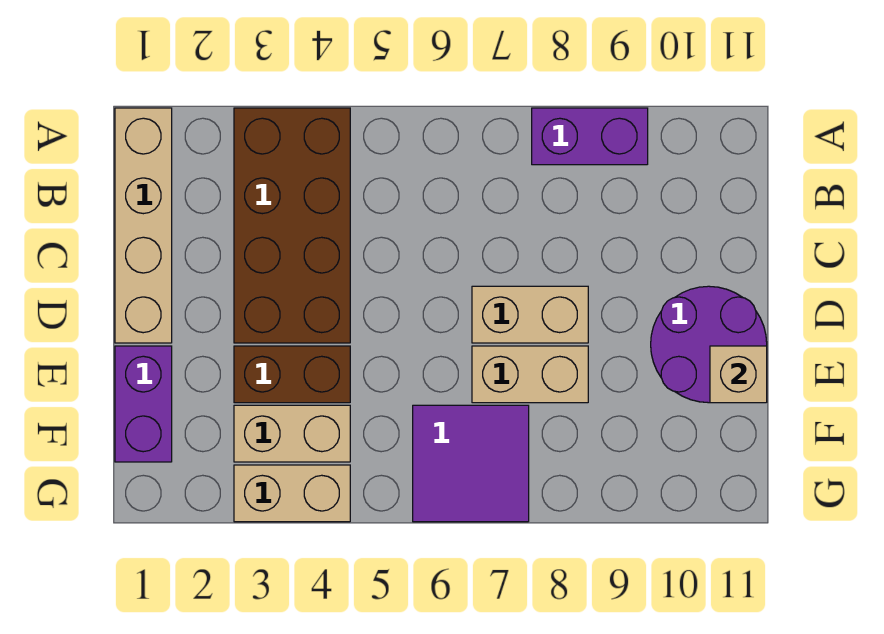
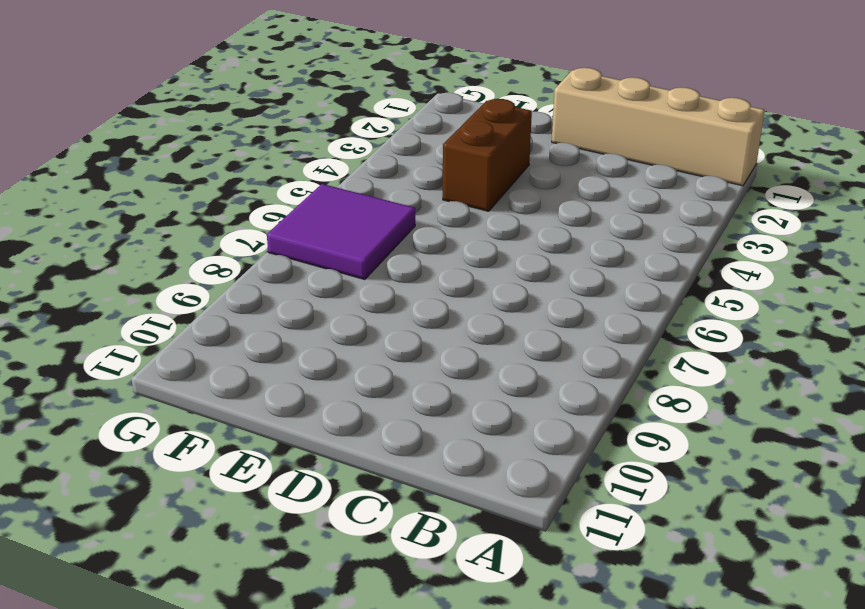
none -> brown brick A3:D4 level 1
none -> purple brick A8:A9 level 1
none -> tan brick D7:D8 level 1

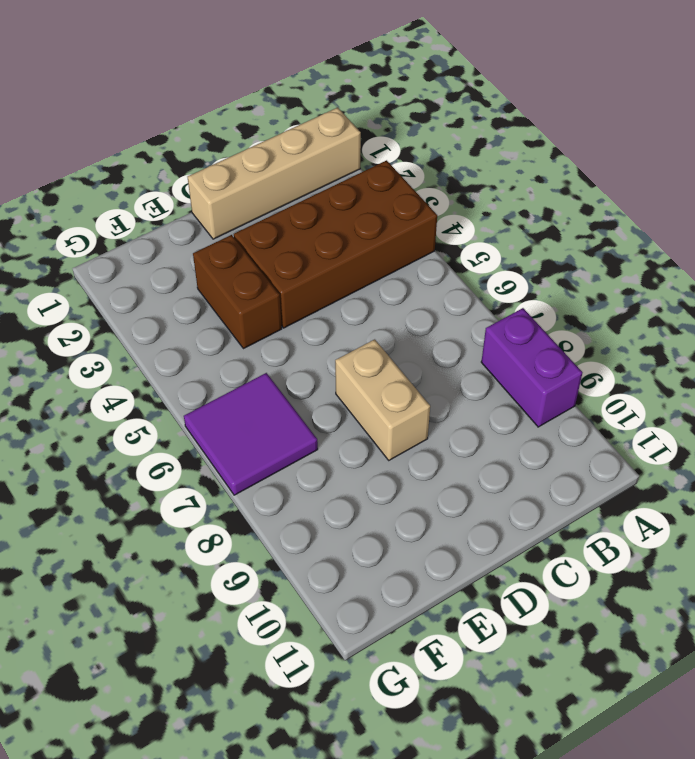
none -> purple round brick D10:E11 level 1
none -> purple brick E1:F1 level 1
none -> tan brick E7:E8 level 1

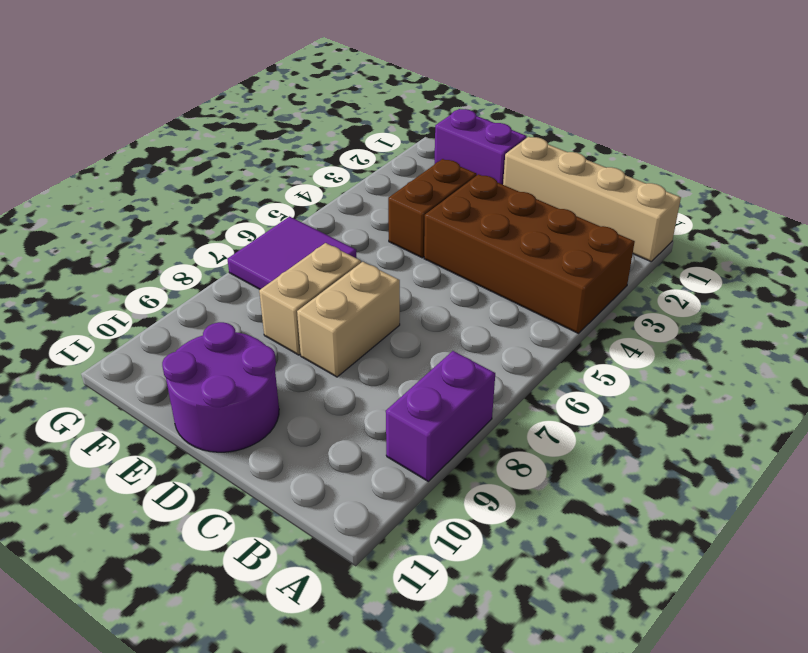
none -> tan brick F3:F4 level 1
none -> tan brick G3:G4 level 1
none -> tan brick E11 level 2

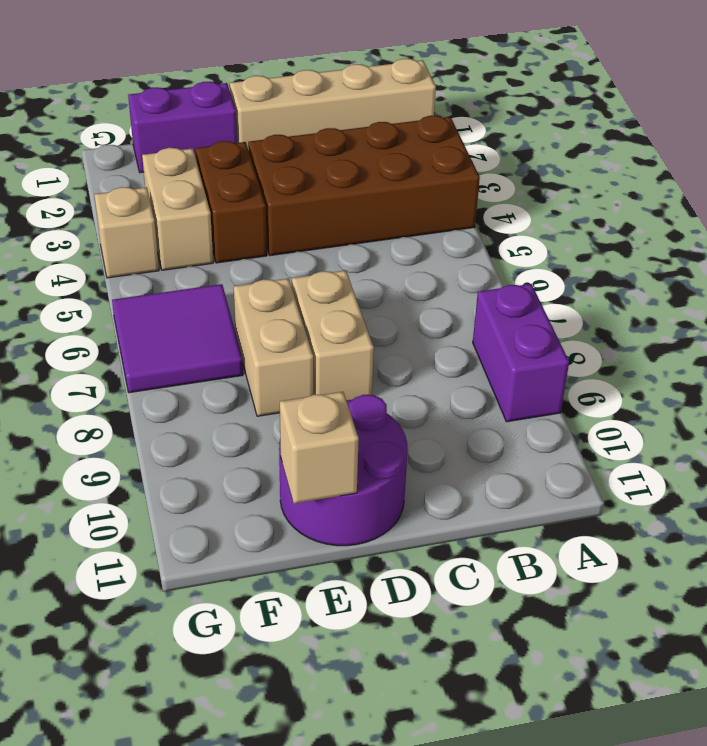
tan brick G4 level 1 -> tan brick G3:G4 level 1

